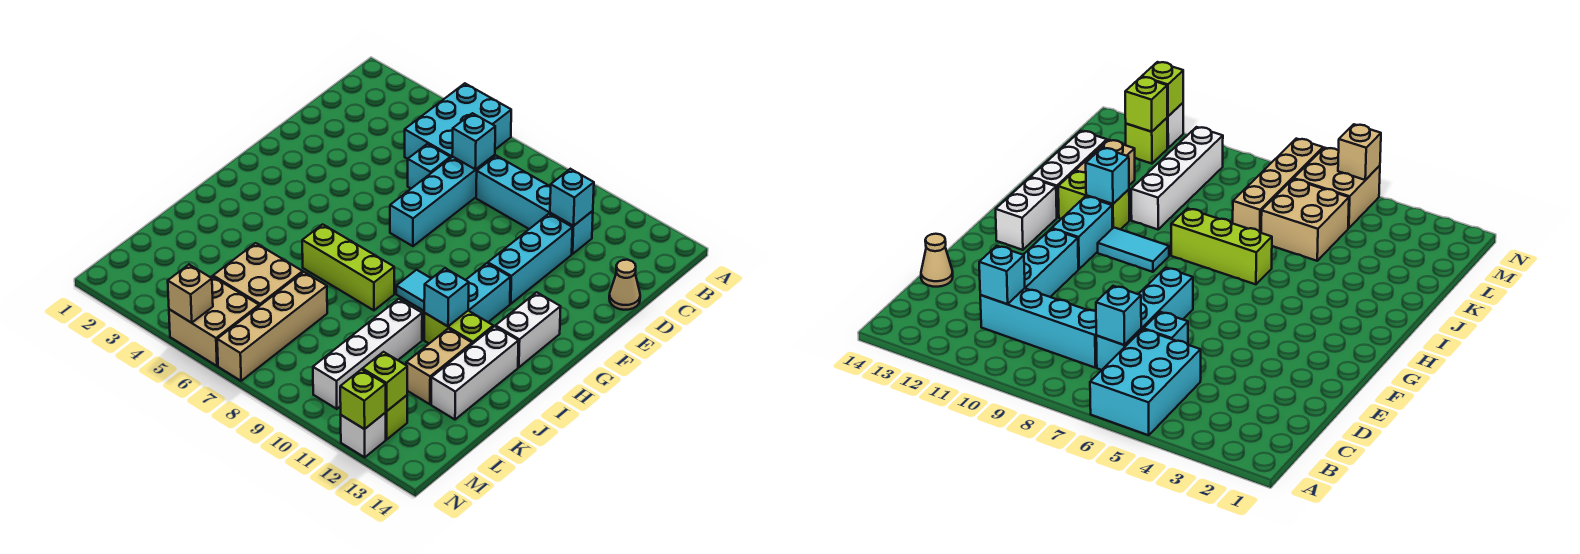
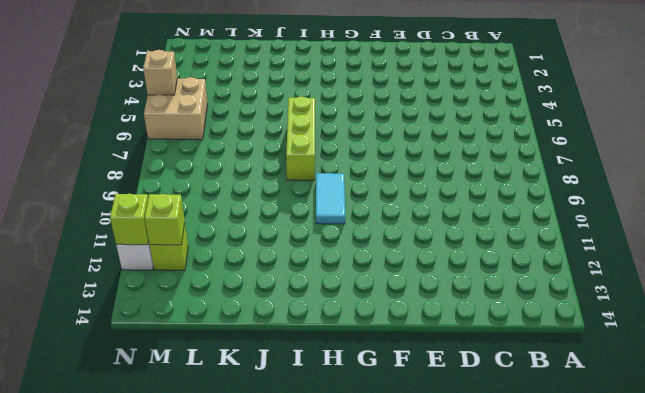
none -> cyan brick A5:C6 level 1
none -> cyan brick C7:F7 level 1
none -> cyan brick C8:C11 level 1

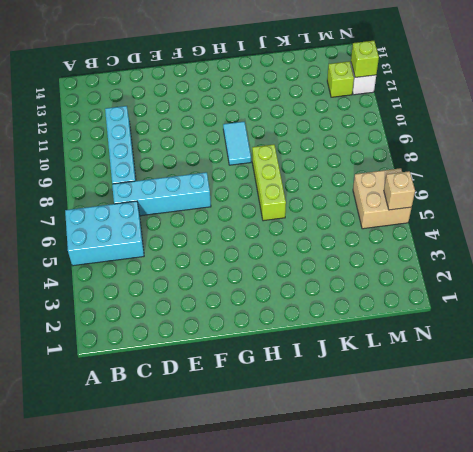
none -> cyan brick D6 level 1
none -> cyan brick D11:F11 level 1
none -> tan cone D14 level 1

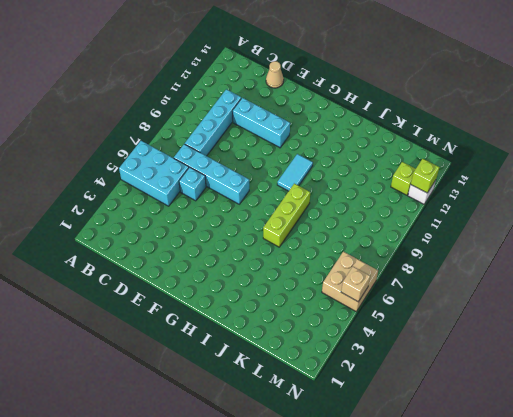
none -> cyan brick G11:H11 level 1
none -> white brick G13:H13 level 1
none -> lime brick I11:I12 level 1

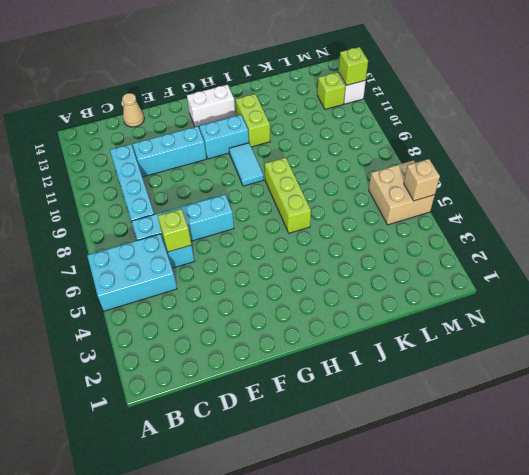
lime brick D6 level 2 -> lime brick M12 level 2
none -> white brick I13:K13 level 1
none -> white brick J10:M10 level 1
none -> tan brick J12:K12 level 1

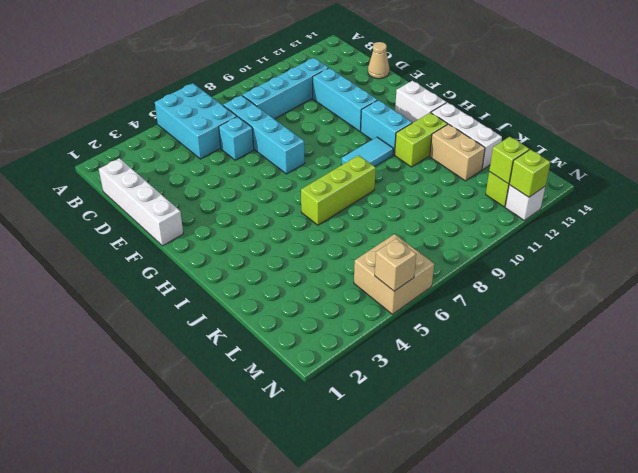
white brick C1:F1 level 1 -> white brick J10:M10 level 1
none -> tan brick K5:L6 level 1
none -> tan brick K7:N7 level 1
none -> cyan brick C7 level 2

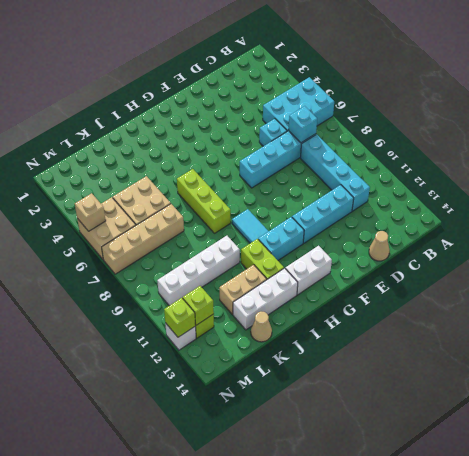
tan cone K14 level 1 -> none
none -> cyan brick C11 level 2
none -> cyan brick I11 level 2

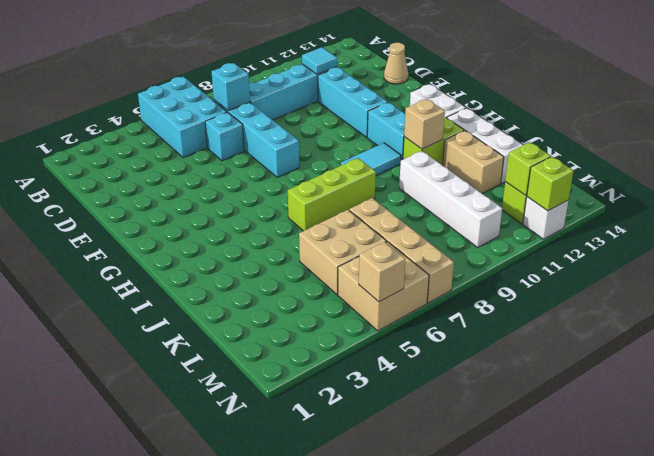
cyan tile C11 level 2 -> cyan brick C11 level 2
tan brick I11 level 2 -> cyan brick I11 level 2

